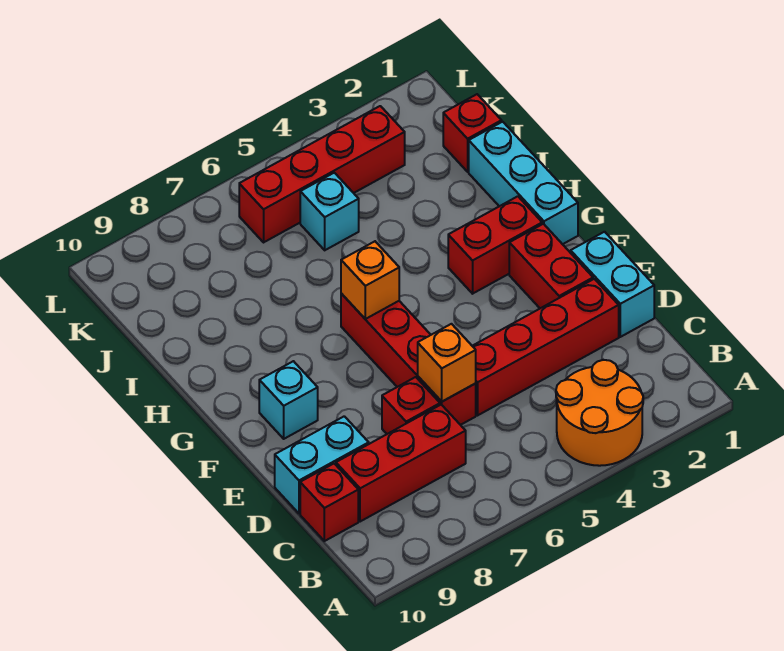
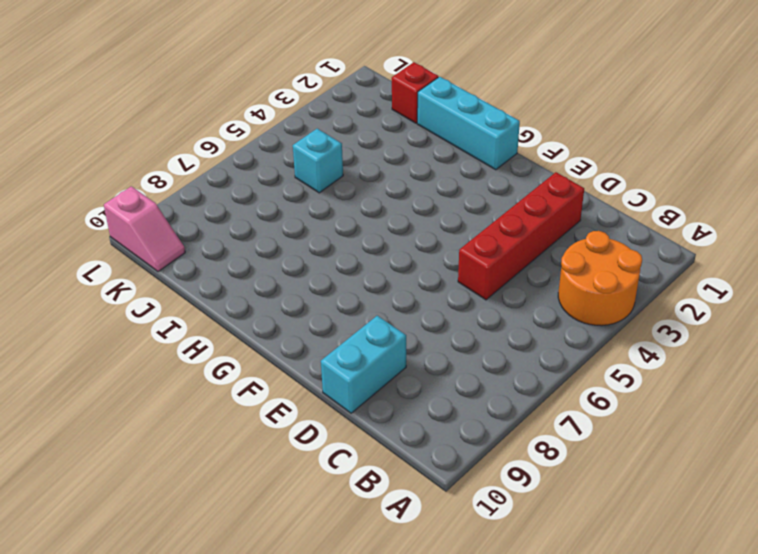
pink slope K10:L10 level 1 top L -> none
none -> red brick C7:C9 level 1
none -> red brick C10 level 1
none -> cyan brick D1:E1 level 1

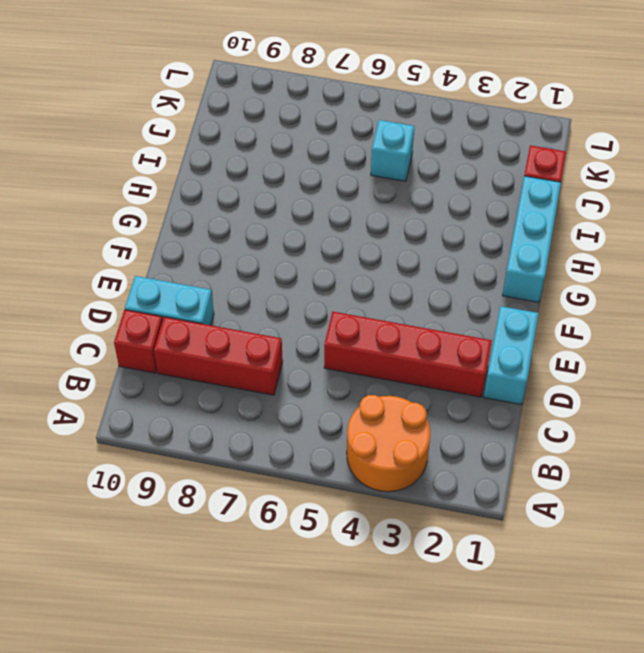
none -> red brick D6:G6 level 1
none -> red brick D7 level 1
none -> red brick E2:F2 level 1

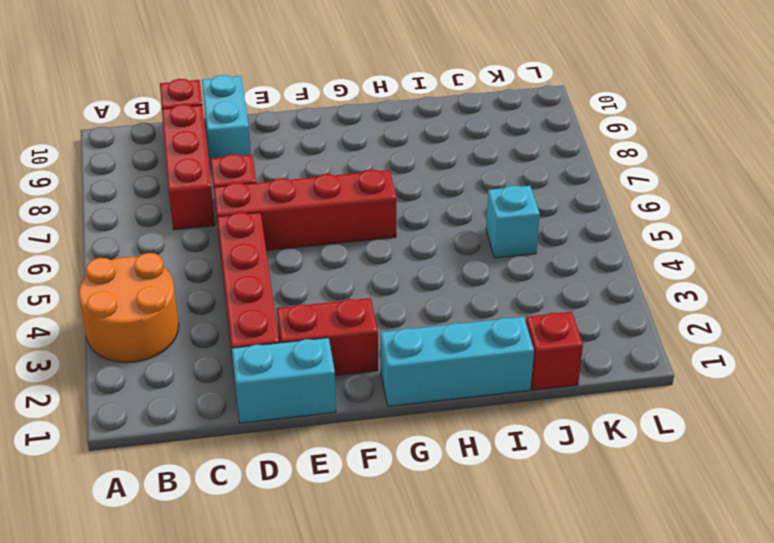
none -> cyan brick F9 level 1
none -> red brick G2:G3 level 1
none -> red brick K3:K6 level 1

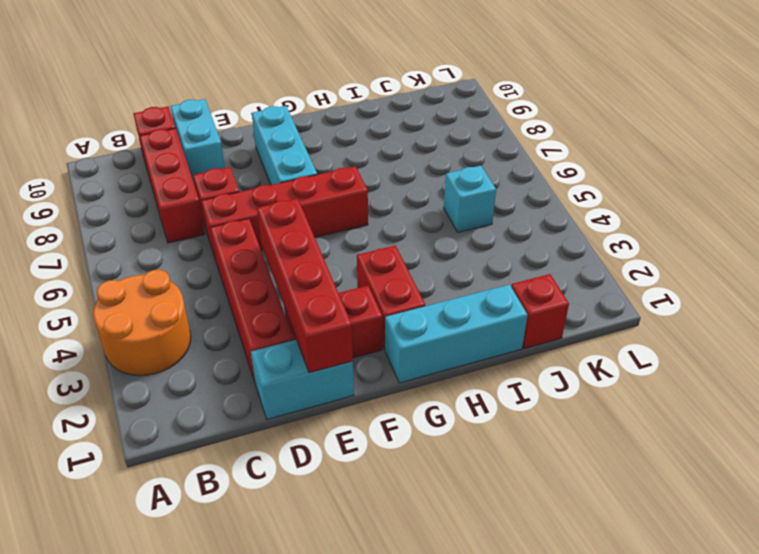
red brick E1:E4 level 2 -> red brick K3:K6 level 1
cyan brick F7:F9 level 1 -> cyan brick F9 level 1
none -> orange brick D6 level 2
none -> orange brick G6 level 2

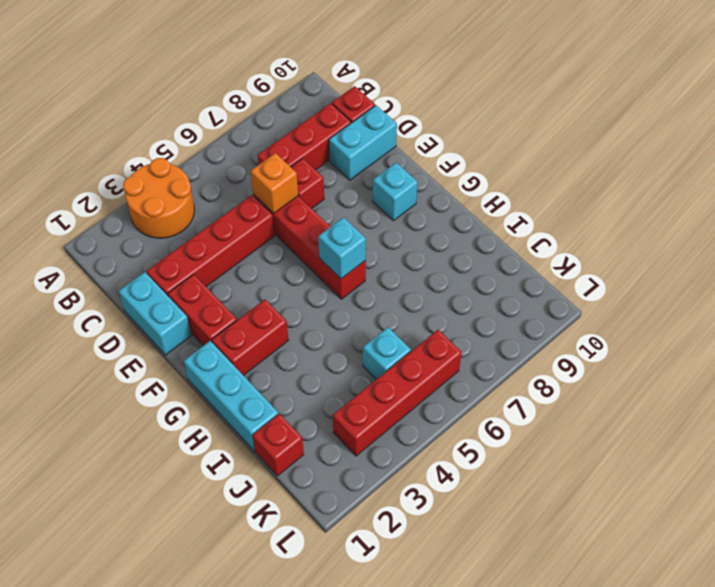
cyan brick G6 level 2 -> orange brick G6 level 2

